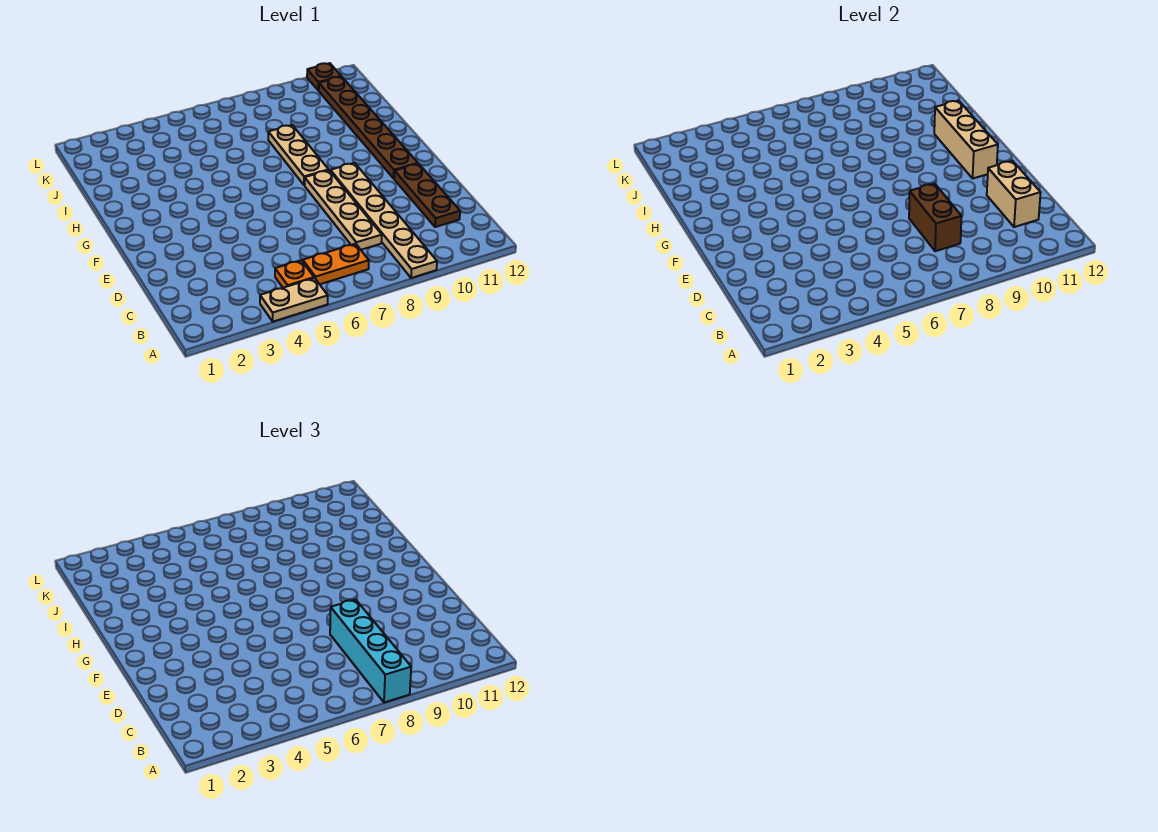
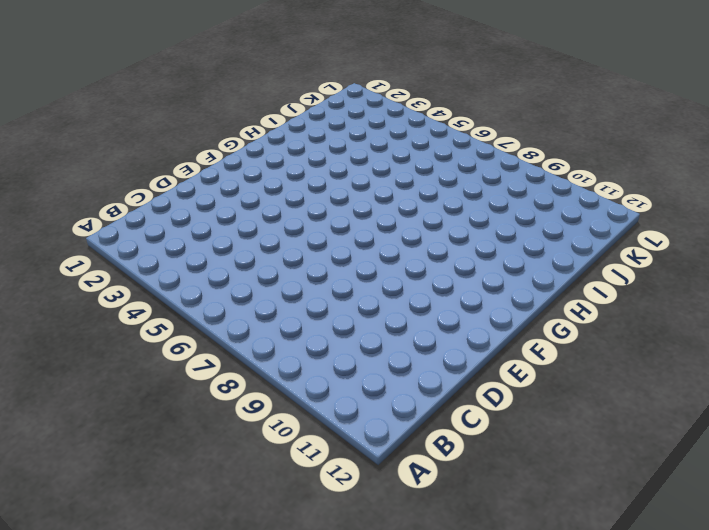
none -> tan plate A4:A5 level 1
none -> tan plate A9:F9 level 1
none -> orange plate B5 level 1

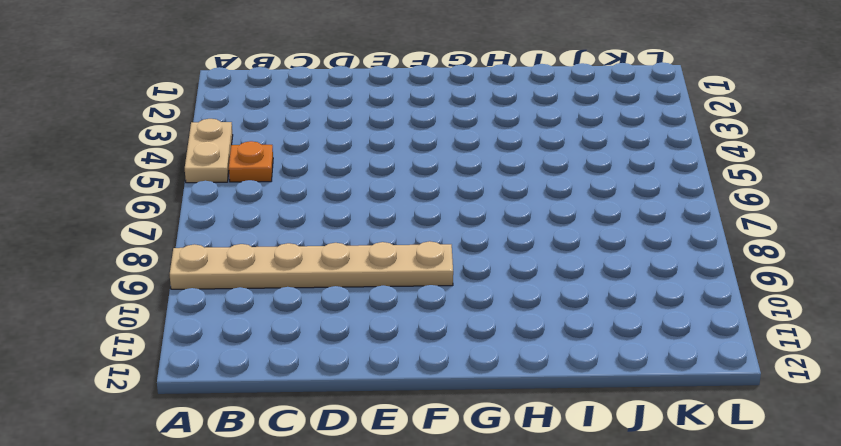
none -> orange plate B6:B7 level 1
none -> tan plate C8:F8 level 1
none -> brown plate C11:E11 level 1

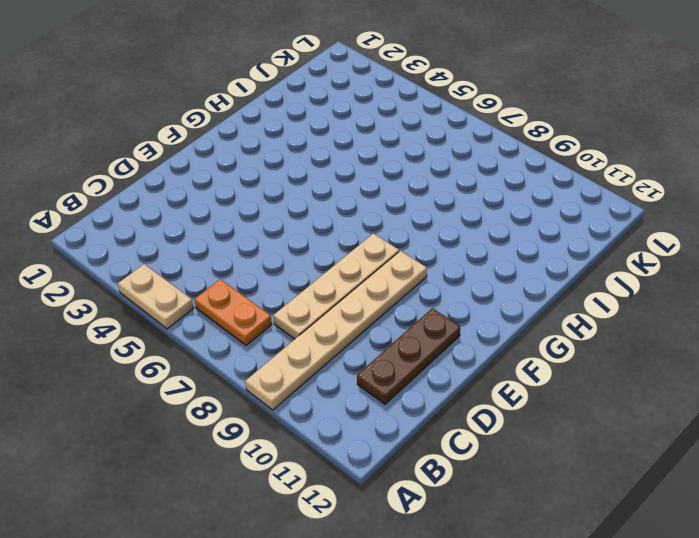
none -> orange plate B5 level 1
none -> brown plate F11:K11 level 1
none -> tan plate G8:I8 level 1

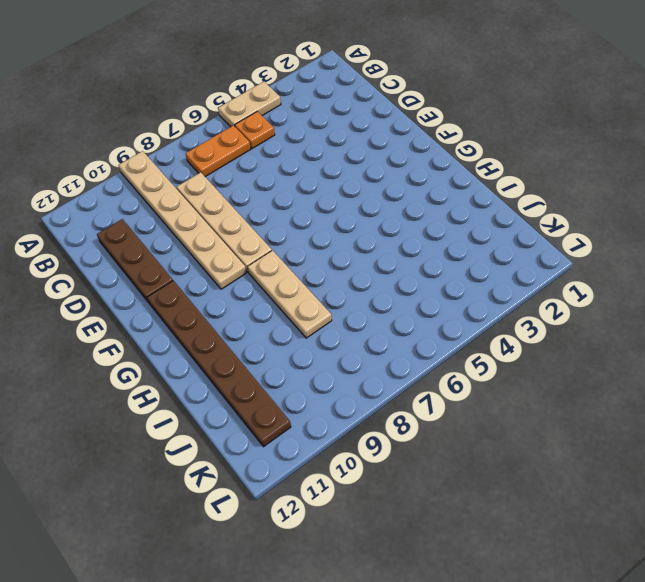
none -> brown plate L11 level 1
none -> brown brick C8:D8 level 2
none -> tan brick C11:D11 level 2

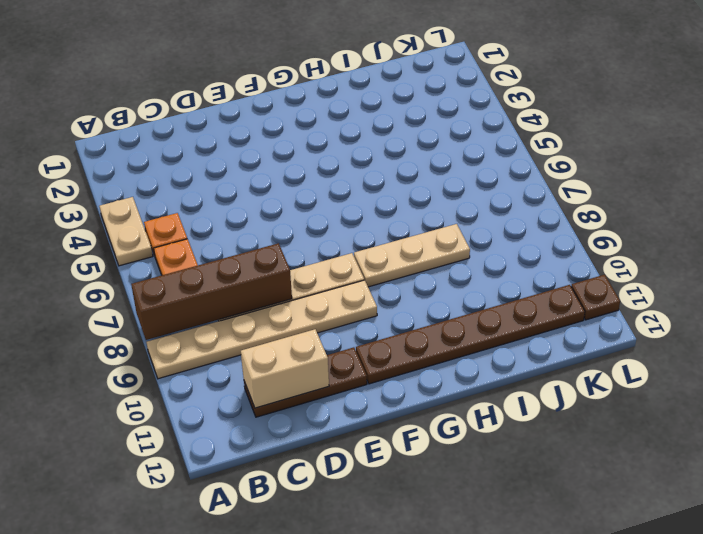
brown brick A8:D8 level 2 -> brown brick C8:D8 level 2
none -> tan brick F11:H11 level 2
none -> cyan brick A8:D8 level 3

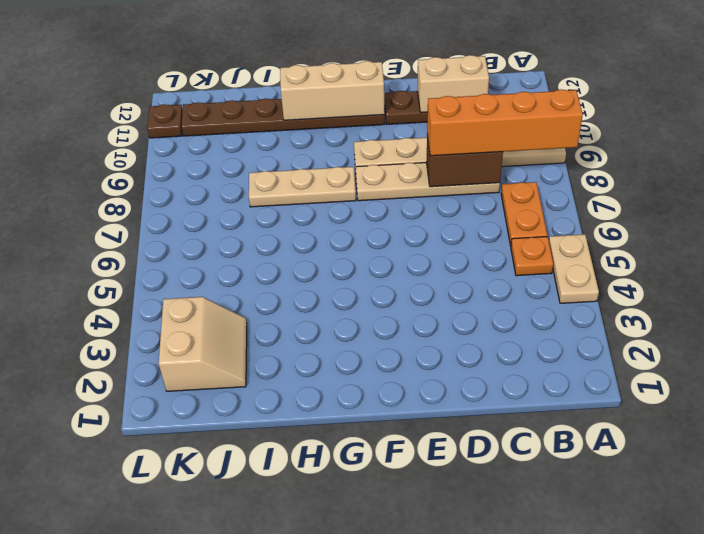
orange brick A8:D8 level 3 -> cyan brick A8:D8 level 3
tan slope J2:K3 level 1 top K -> none

